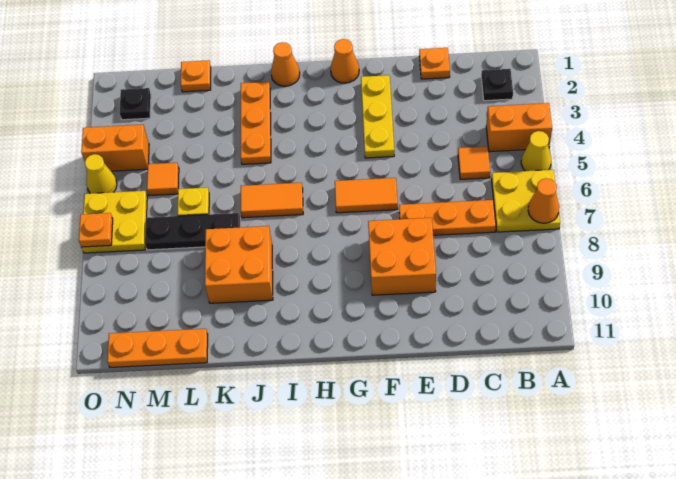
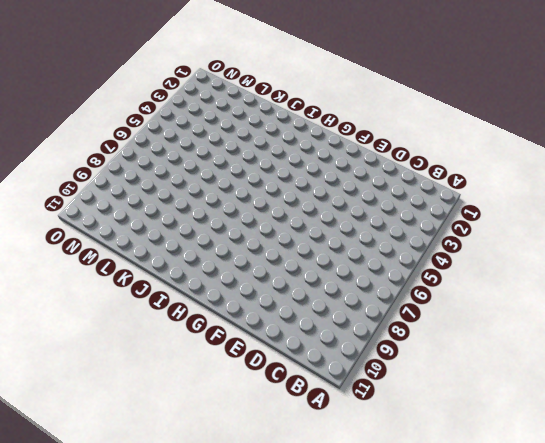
none -> orange brick A4:B4 level 1
none -> yellow cone A5 level 1
none -> yellow plate A6:B7 level 1

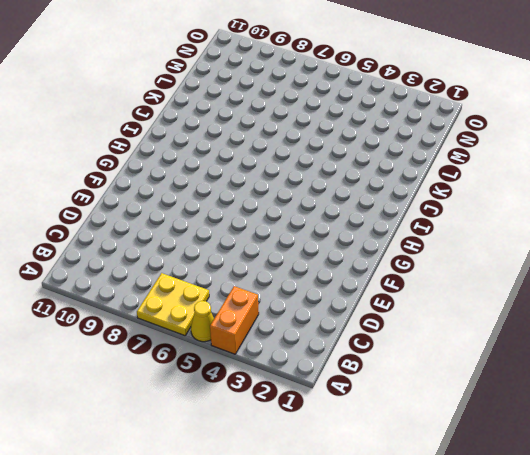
none -> black plate B2 level 1
none -> orange tile C5 level 1
none -> orange plate C7:E7 level 1

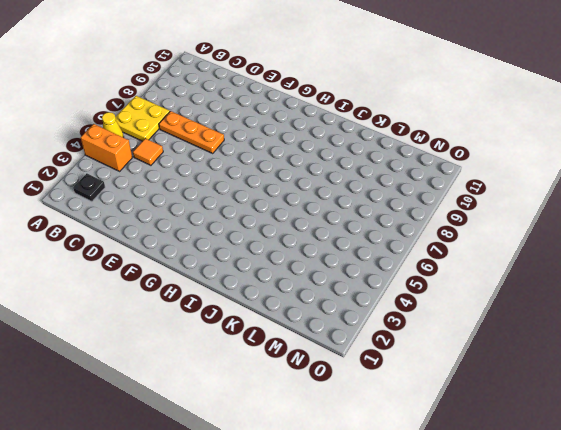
none -> orange plate D1 level 1
none -> orange brick E8:F9 level 1
none -> yellow plate F2:F4 level 1

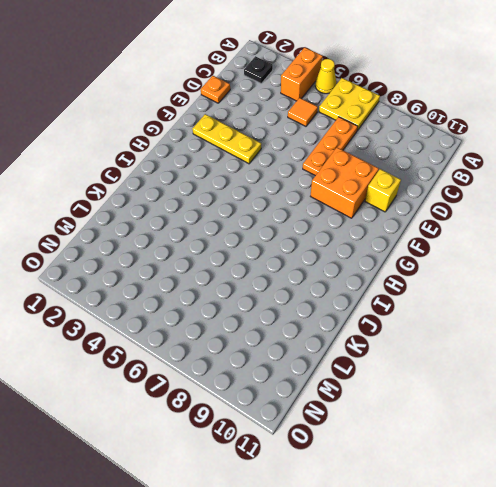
yellow brick E10 level 1 -> none
none -> orange tile F6:G6 level 1
none -> orange cone G1 level 1
none -> orange cone I1 level 1

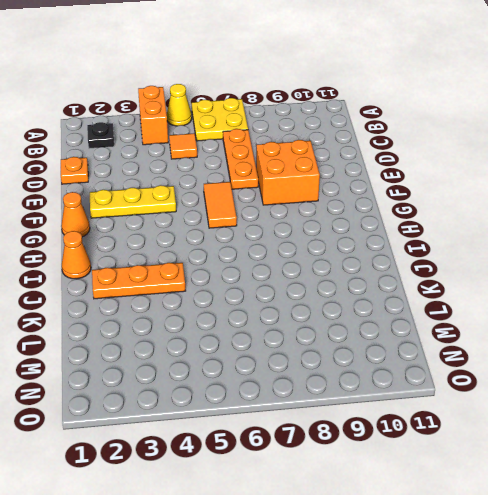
none -> orange tile I6:J6 level 1
none -> orange brick J8:K9 level 1
none -> black plate K7:M7 level 1

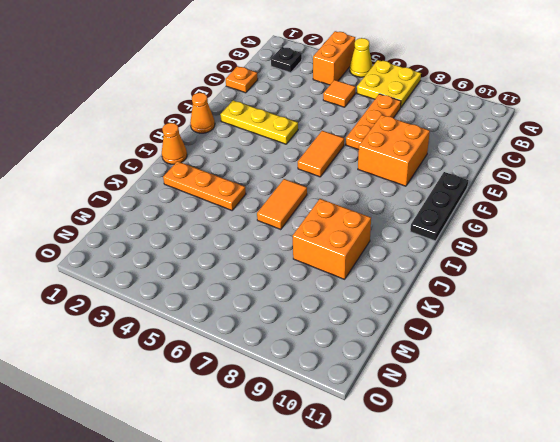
black plate F11:H11 level 1 -> black plate K7:M7 level 1
none -> orange plate L1 level 1
none -> yellow plate L6 level 1
none -> orange plate L11:N11 level 1

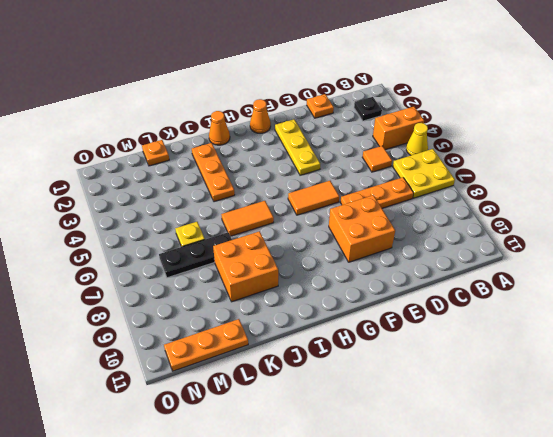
none -> orange tile M5 level 1
none -> black plate N2 level 1
none -> orange brick N4:O4 level 1

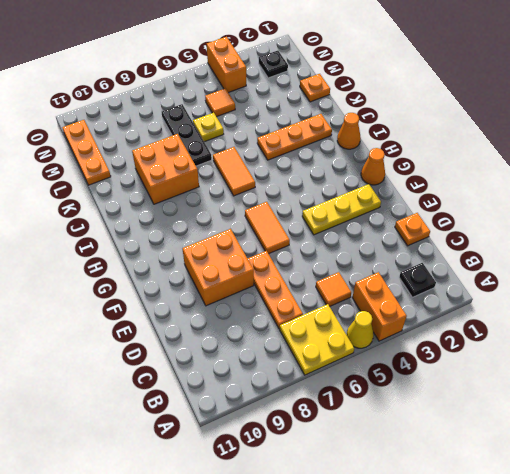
none -> yellow plate N6:O7 level 1
none -> yellow cone O5 level 1
none -> orange cone A7 level 2

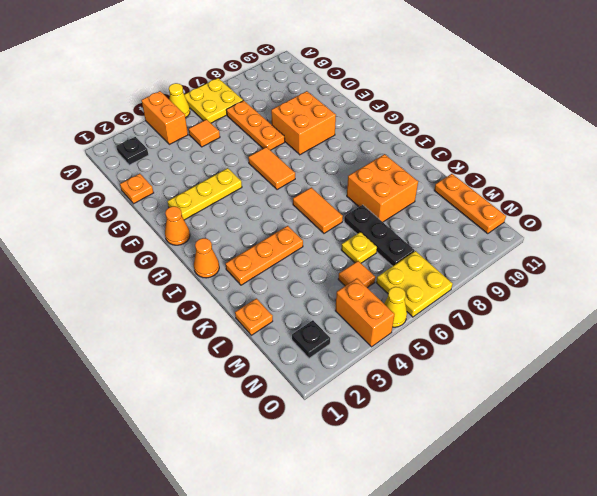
none -> orange cone A7 level 2
none -> orange plate O7 level 2

